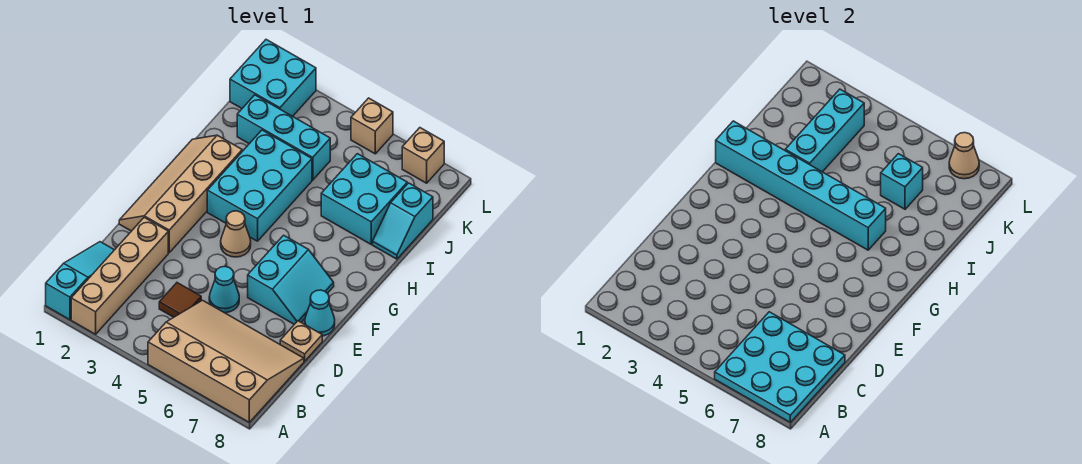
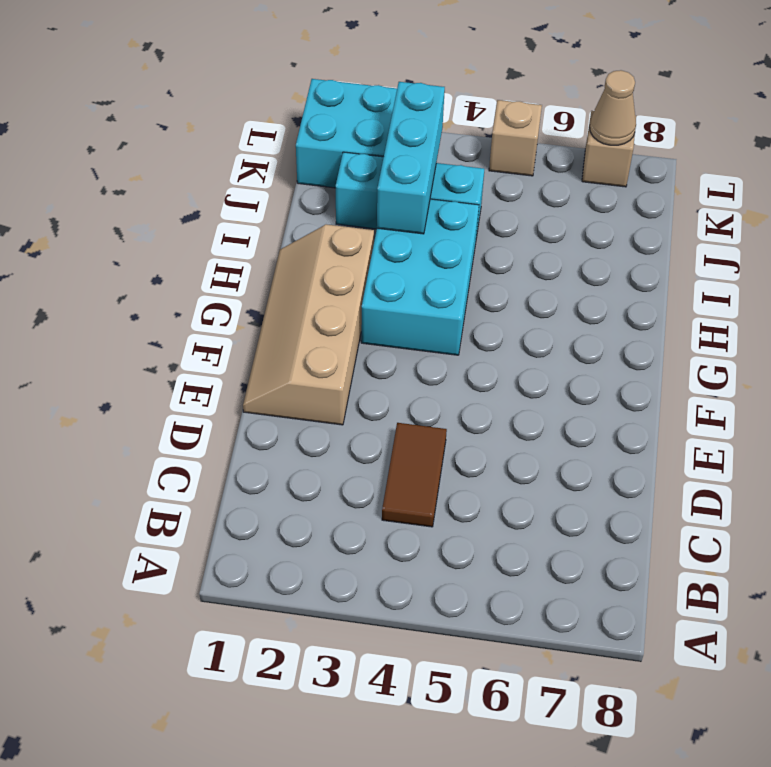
brown tile C4:D4 level 1 -> brown tile C4 level 1
none -> cyan slope A1:C1 level 1 top A
none -> tan brick A2:D2 level 1
none -> tan slope A5:C8 level 1 top A

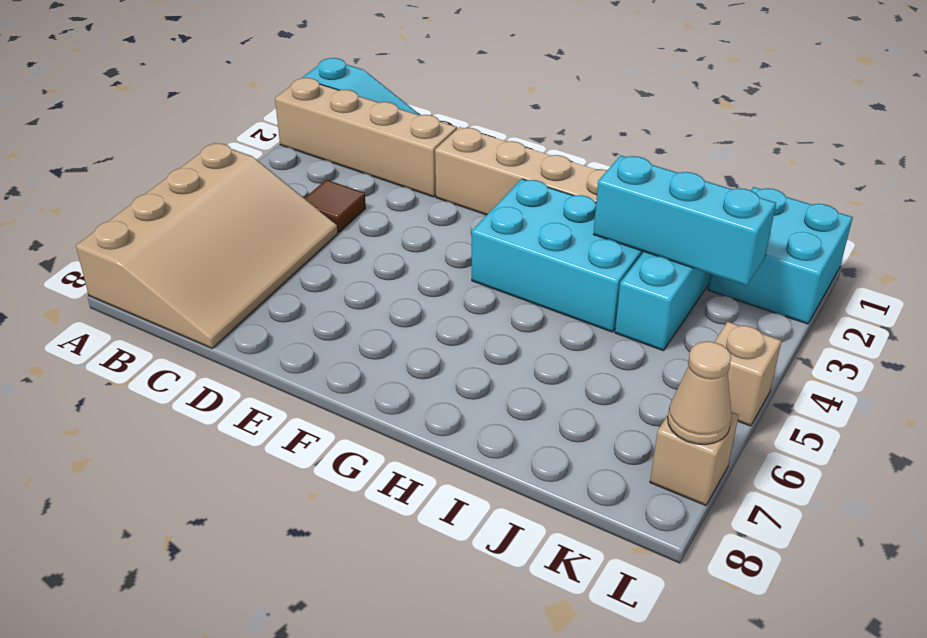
none -> cyan cone D5 level 1
none -> tan plate D8 level 1
none -> cyan slope E6:F7 level 1 top 6

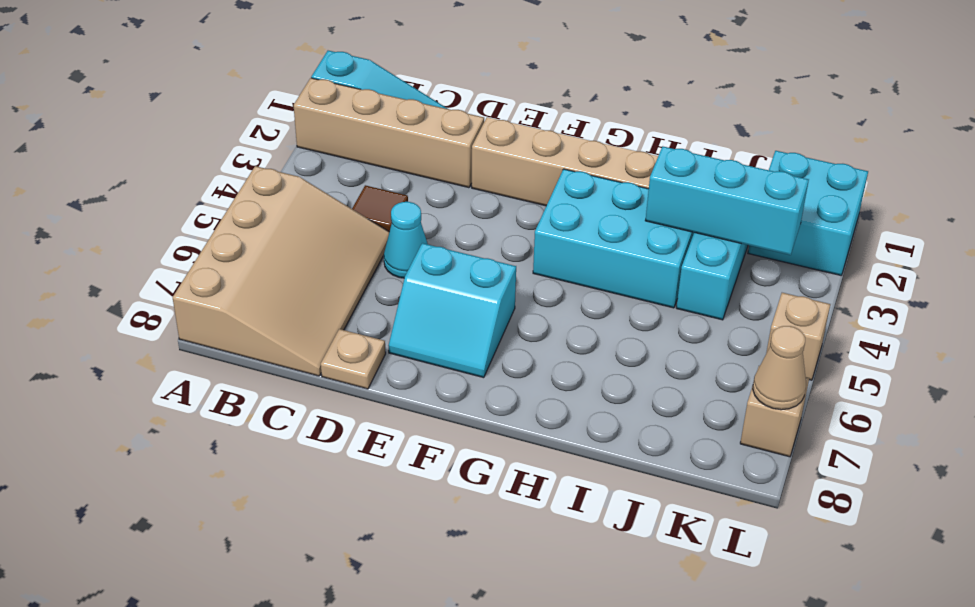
none -> cyan cone E8 level 1
none -> tan cone F4 level 1
none -> cyan brick I6:J7 level 1

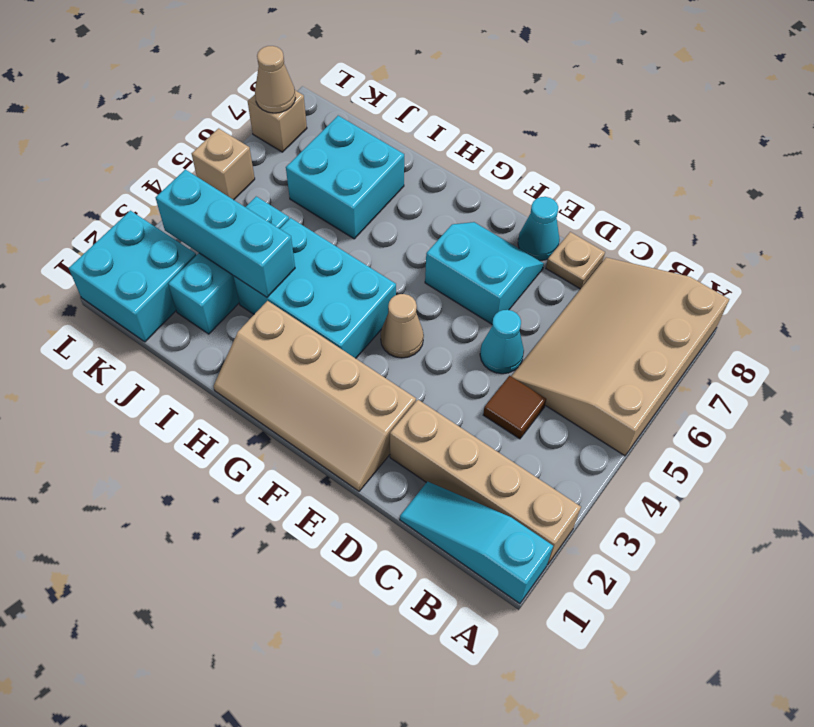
none -> cyan slope I8:J8 level 1 top J
none -> cyan plate A6:C8 level 2
none -> cyan brick H1:H6 level 2

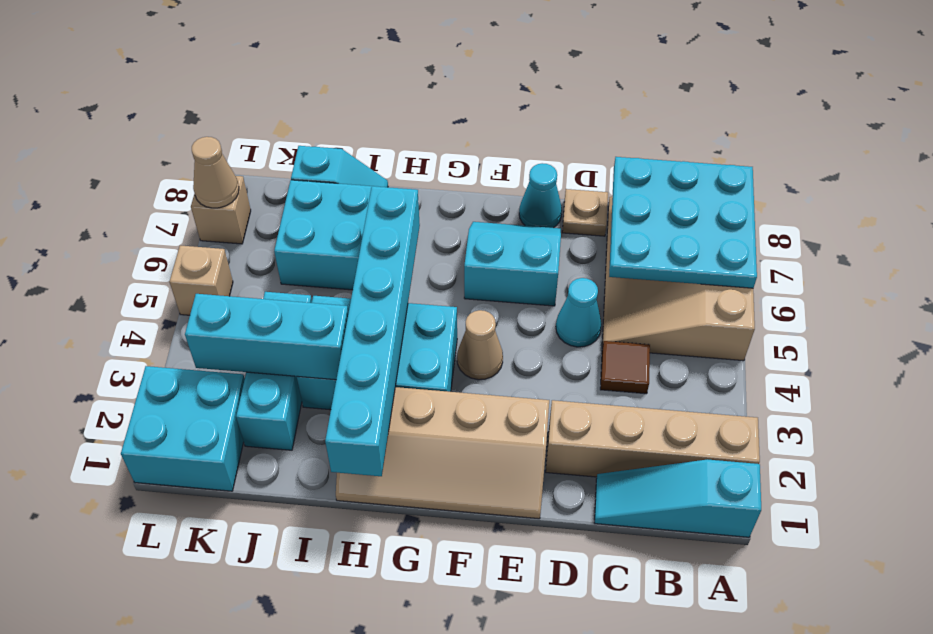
none -> cyan brick J6 level 2

